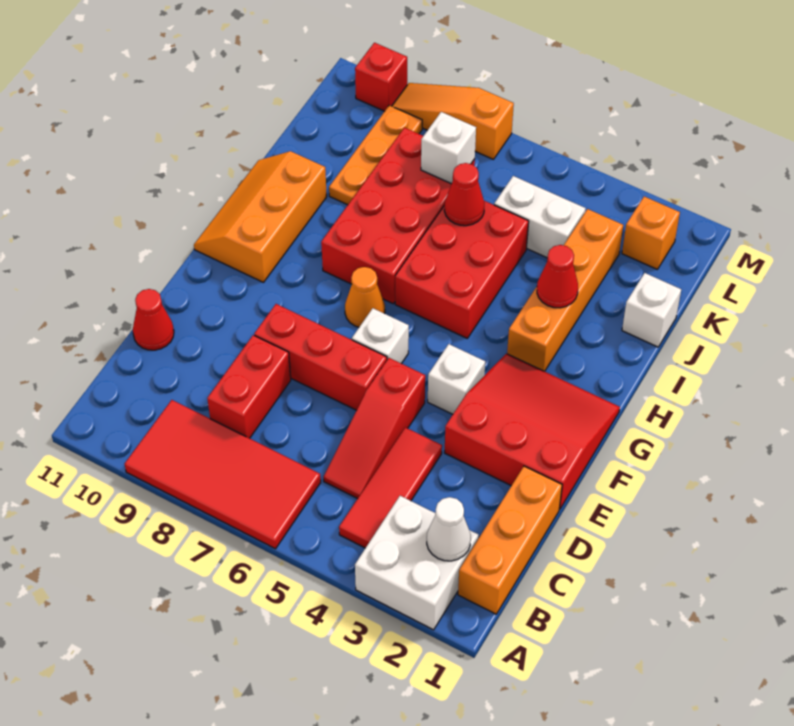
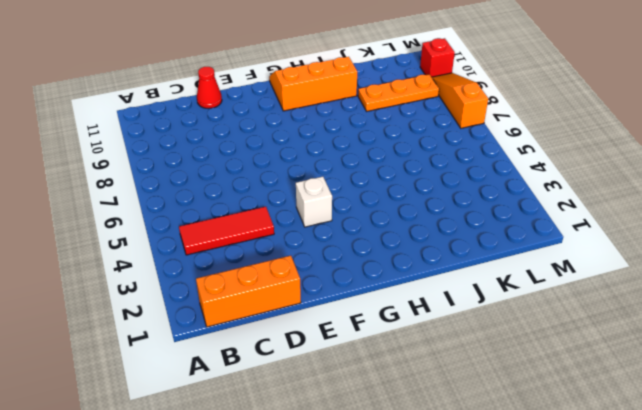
none -> white brick A2:B3 level 1
none -> red tile A6:B9 level 1
none -> red slope C5:E5 level 1 top E

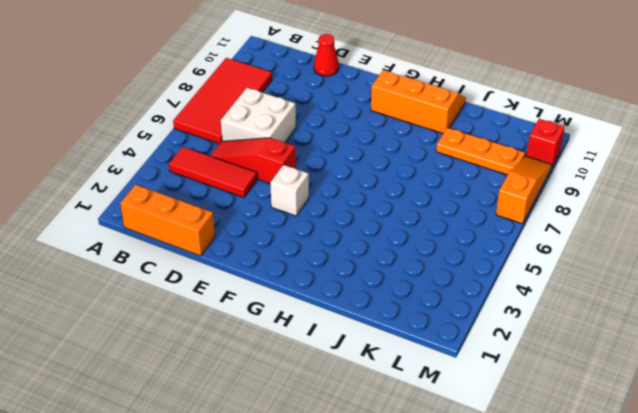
white brick C6:D7 level 1 -> white brick A2:B3 level 1
none -> red brick C8:D8 level 1
none -> red slope E1:G3 level 1 top E
none -> red brick E6:E8 level 1

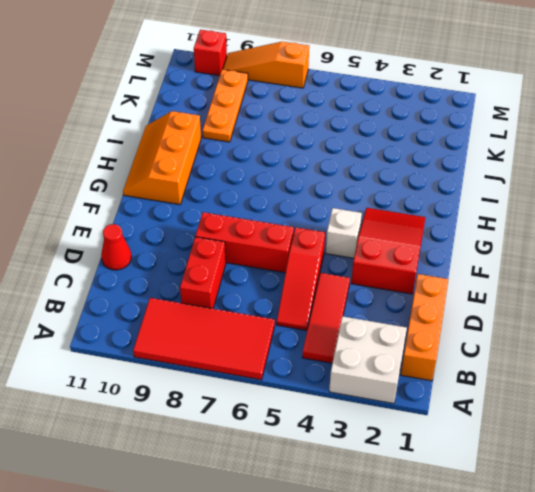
red slope E2:G3 level 1 top E -> red slope E1:G3 level 1 top E
none -> white brick F6 level 1
none -> orange cone G7 level 1
none -> orange brick H3:K3 level 1

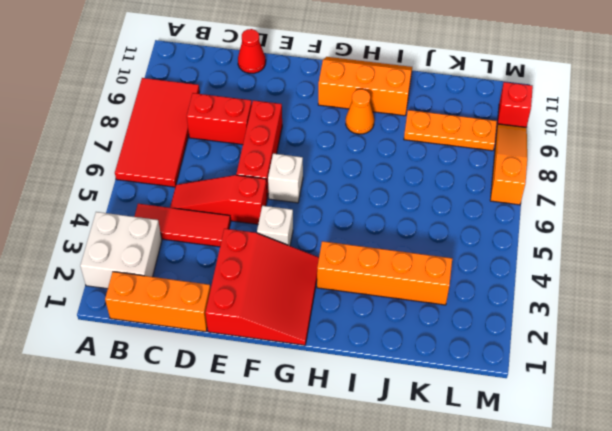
orange cone H9 level 1 -> orange cone G7 level 1
none -> red brick H5:J6 level 1
none -> red brick H7:K8 level 1
none -> white brick J1 level 1

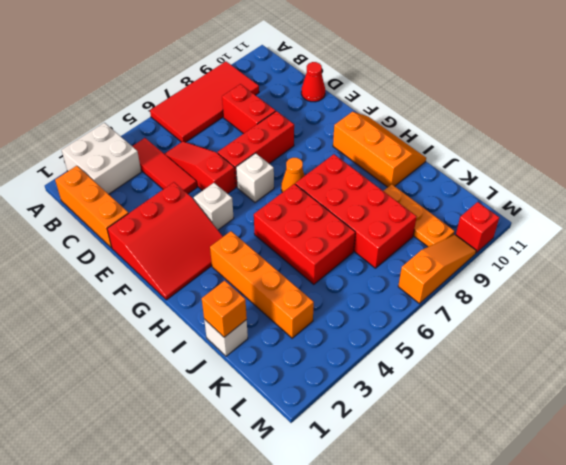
orange brick J1 level 2 -> orange brick L2 level 1
none -> white brick K4:K5 level 1
none -> white cone B2 level 2
none -> red cone I3 level 2

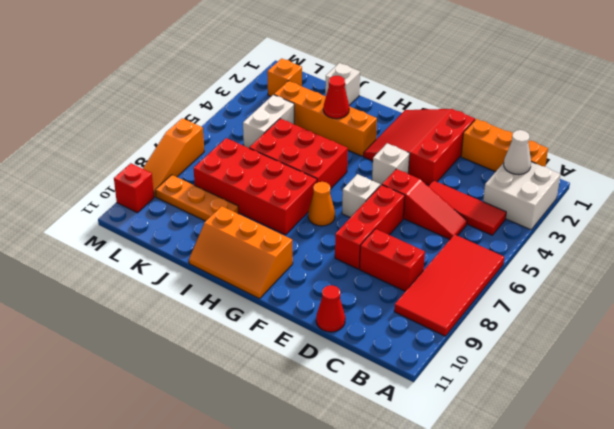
none -> red cone J6 level 2
none -> white brick K7 level 2

